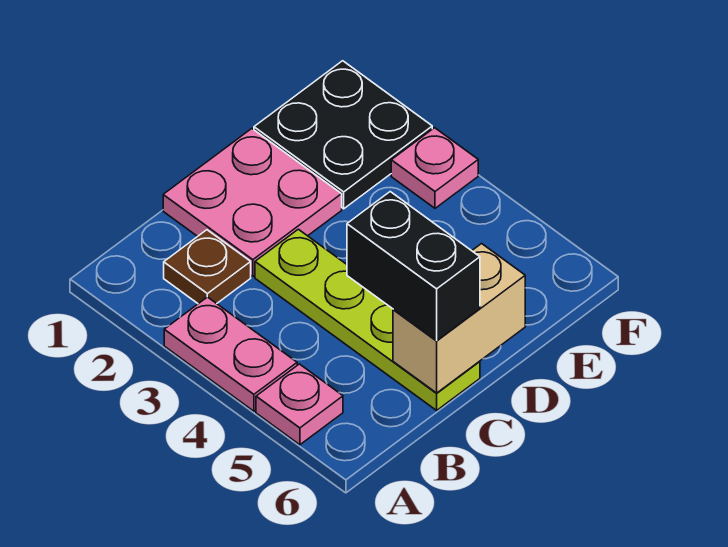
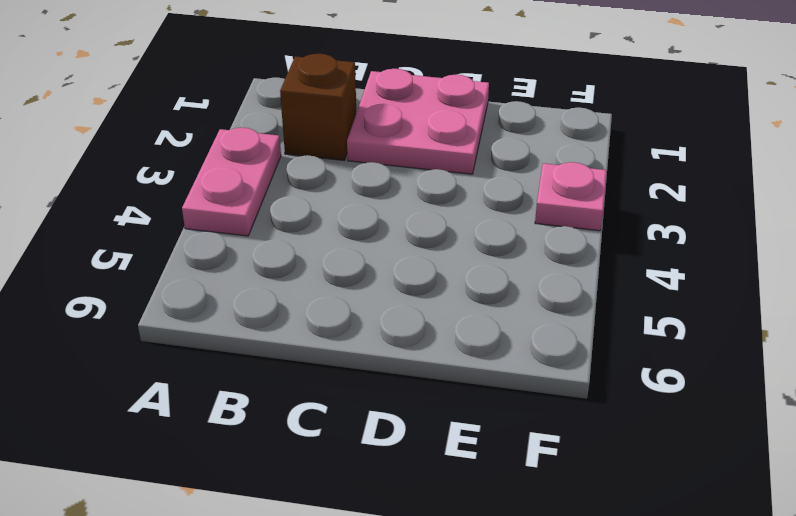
brown brick B2 level 1 -> brown plate B2 level 1
none -> pink plate A5 level 1
none -> lime plate C3:C6 level 1

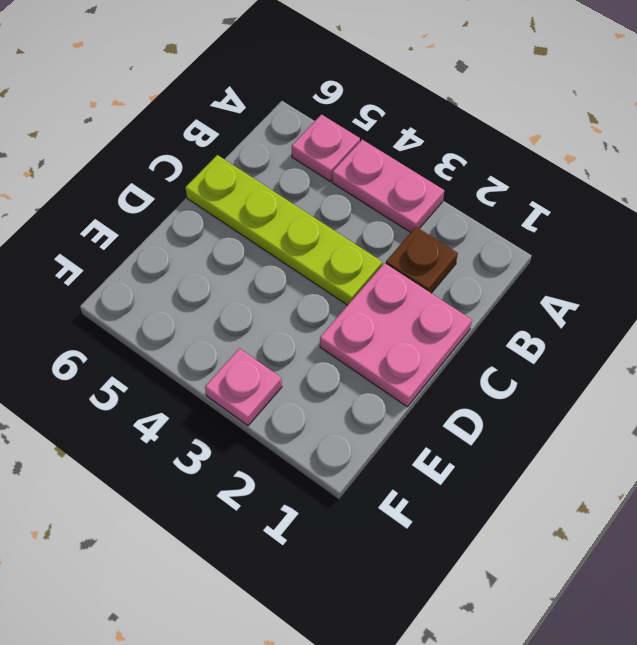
none -> black plate E1:F2 level 1
none -> tan brick C6:D6 level 2

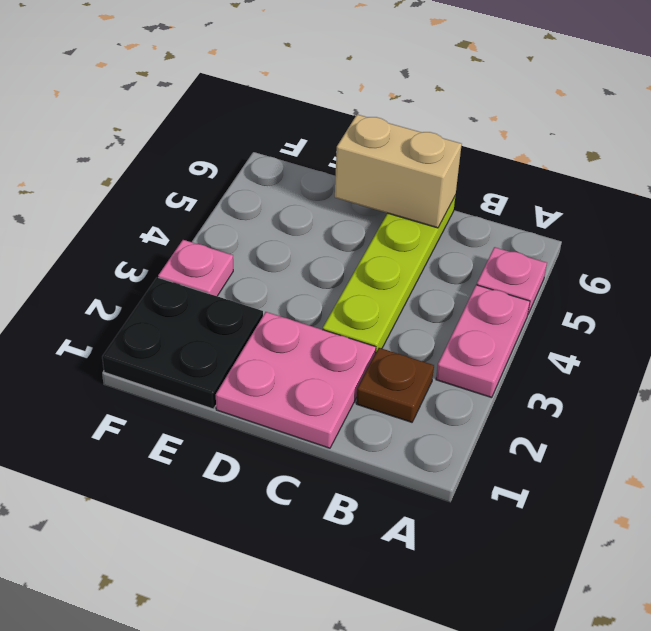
none -> black brick C5:C6 level 3

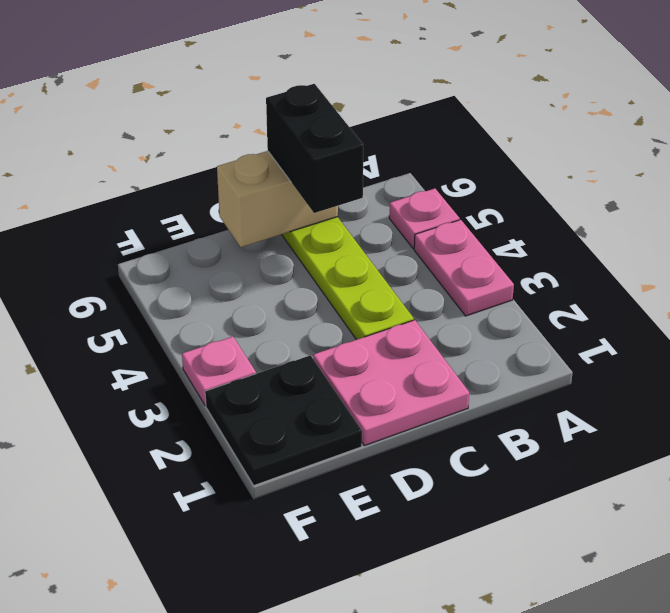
none -> brown plate B2 level 1

